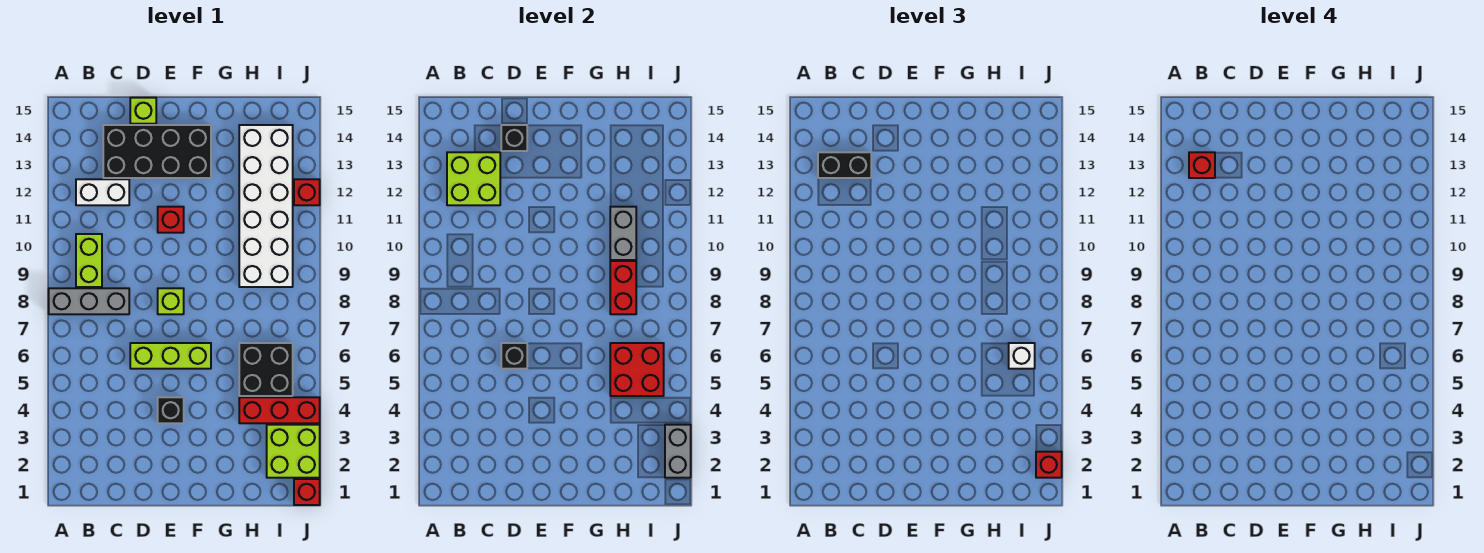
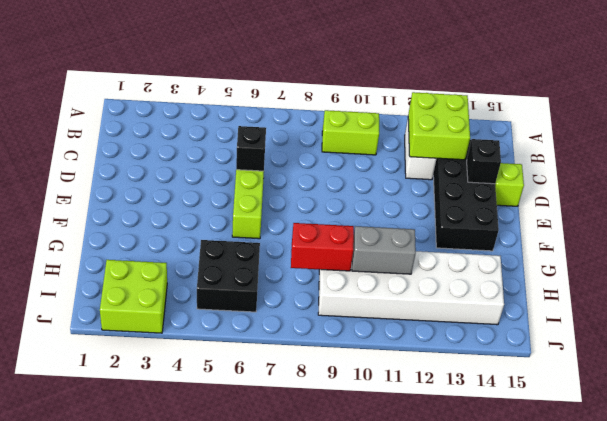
none -> grey brick A8:C8 level 1
none -> black brick E4 level 1
none -> lime brick E8 level 1

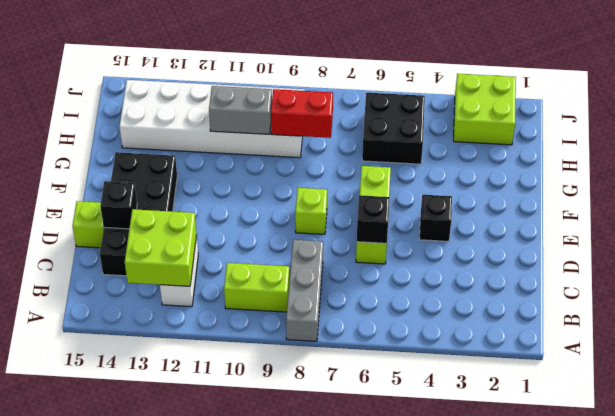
none -> red brick E11 level 1
none -> red brick H4:J4 level 1
none -> red brick J1 level 1

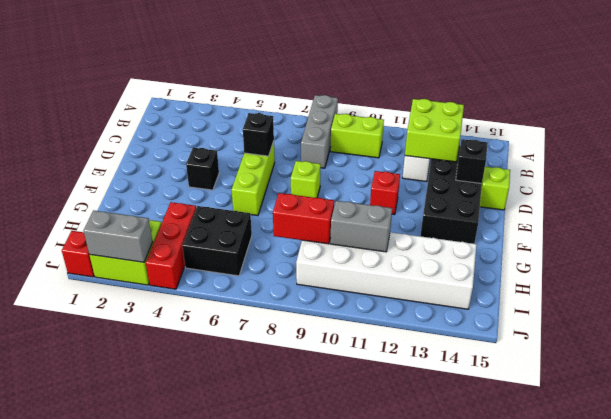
none -> red brick J12 level 1
none -> red brick H5:I6 level 2
none -> black brick B13:C13 level 3

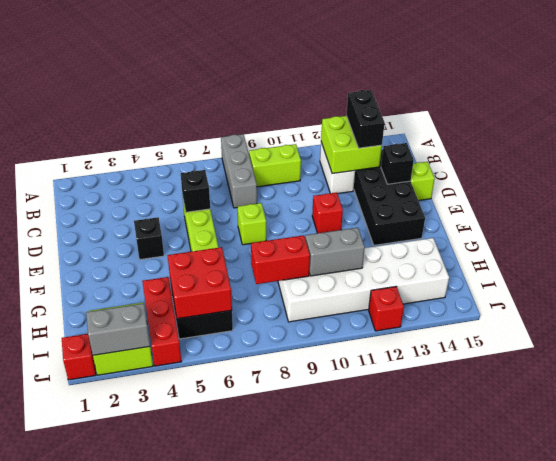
none -> white brick I6 level 3
none -> red brick J2 level 3
none -> red brick B13 level 4

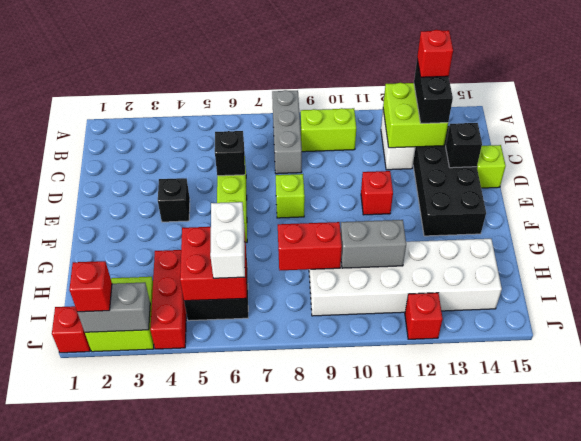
white brick H6:I6 level 3 -> white brick I6 level 3

